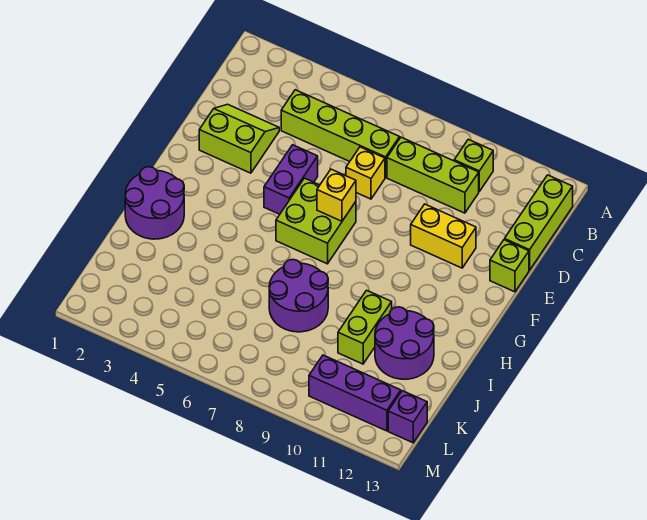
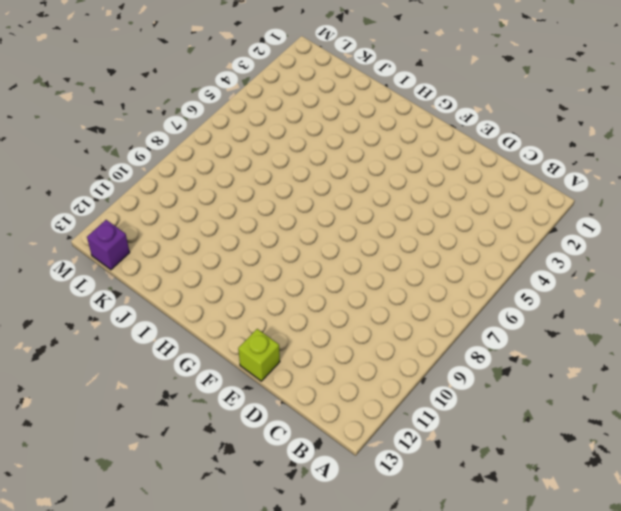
none -> lime brick B10 level 1
none -> lime brick B13:D13 level 1
none -> lime brick C4:C7 level 1

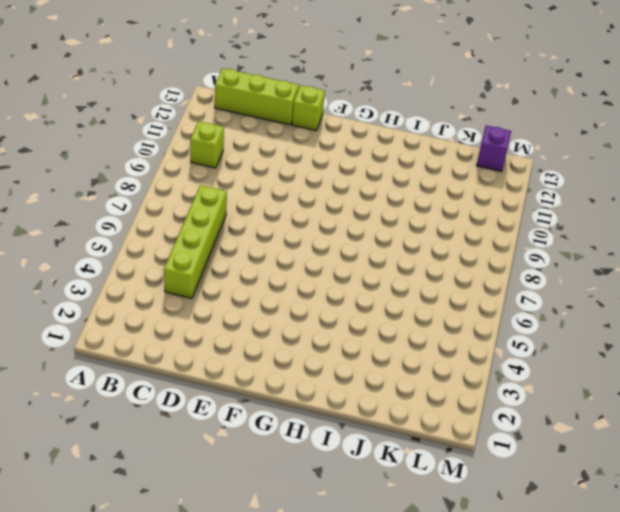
none -> lime brick C8:C10 level 1
none -> lime slope D2:E3 level 1 top E
none -> yellow brick D7 level 1

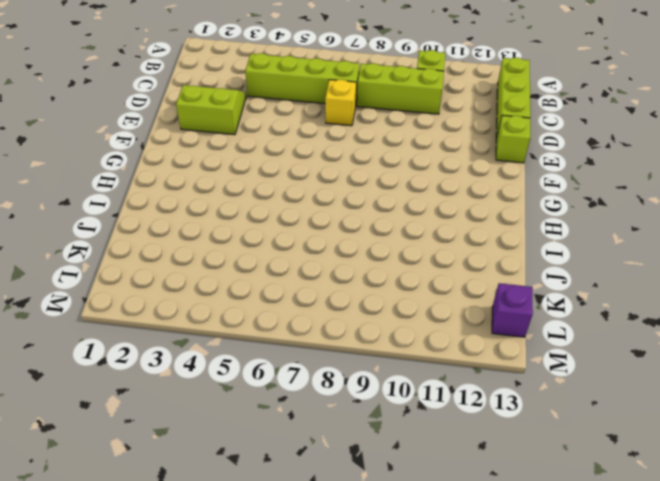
none -> purple brick E5:F5 level 1
none -> yellow brick E10:E11 level 1
none -> lime brick F6:G7 level 1

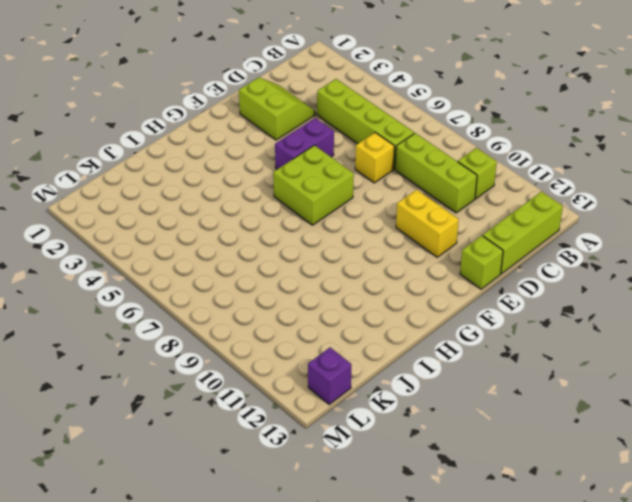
none -> purple round brick H1:I2 level 1
none -> purple round brick I7:J8 level 1
none -> lime brick I10:J10 level 1

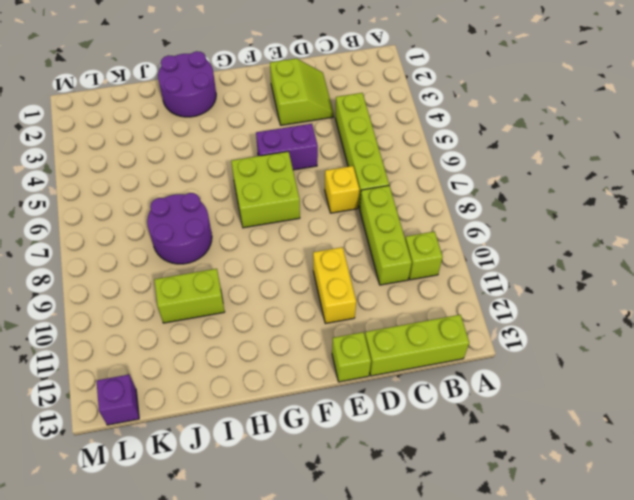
none -> purple round brick I11:J12 level 1
none -> purple brick L10:L12 level 1
none -> yellow brick F7 level 2

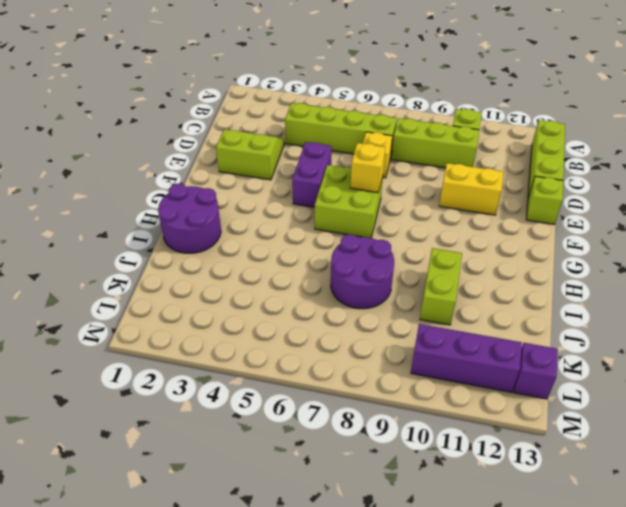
none -> purple round brick I11:J12 level 1

